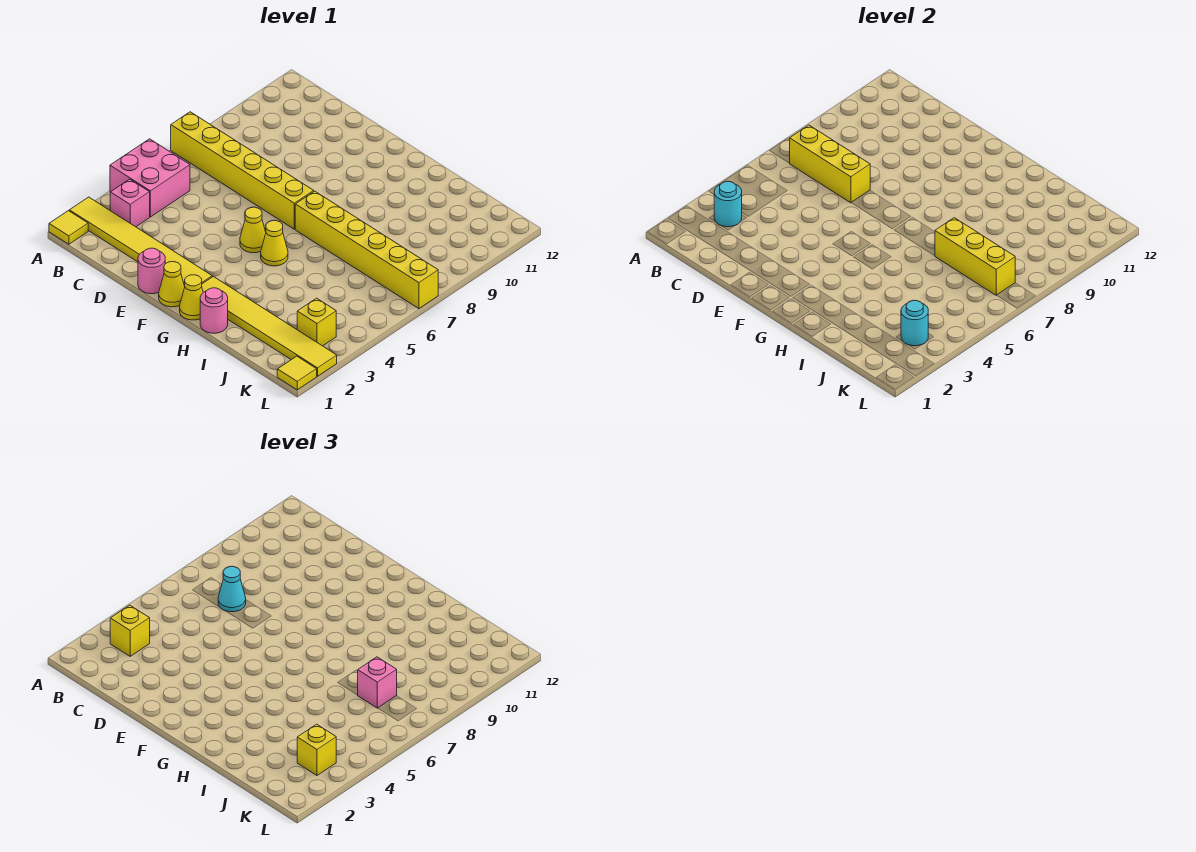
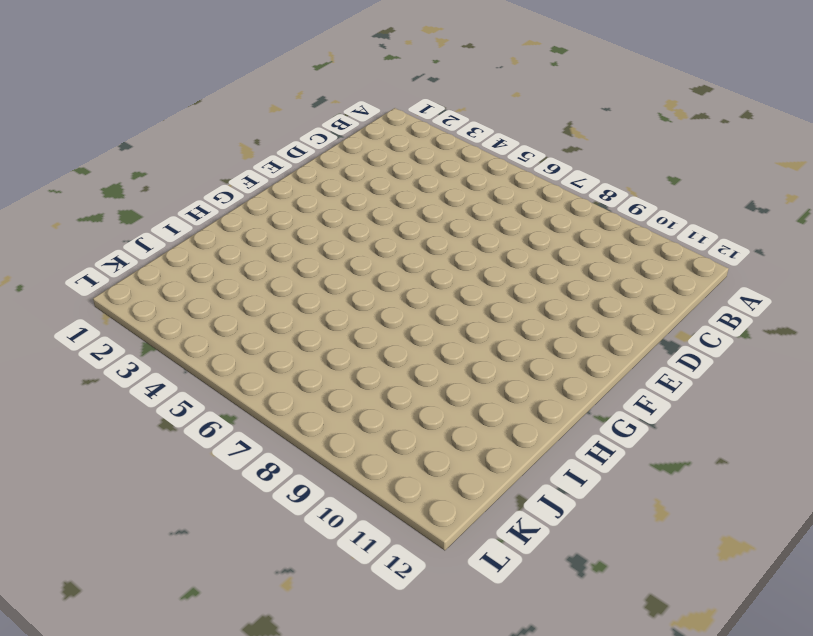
none -> yellow tile A1 level 1
none -> yellow tile A2:F2 level 1
none -> pink brick A4:B5 level 1

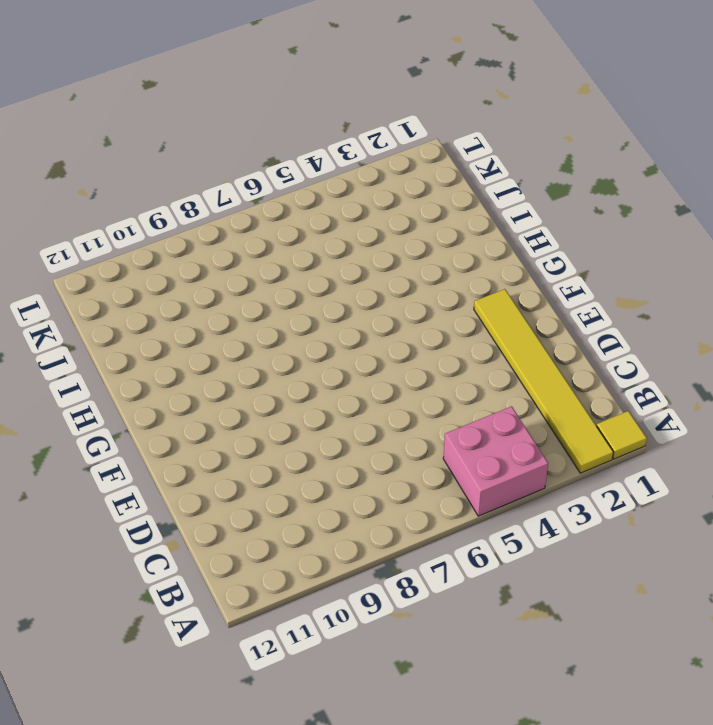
none -> yellow brick A7:F7 level 1
none -> pink brick B3 level 1
none -> pink round brick E1 level 1

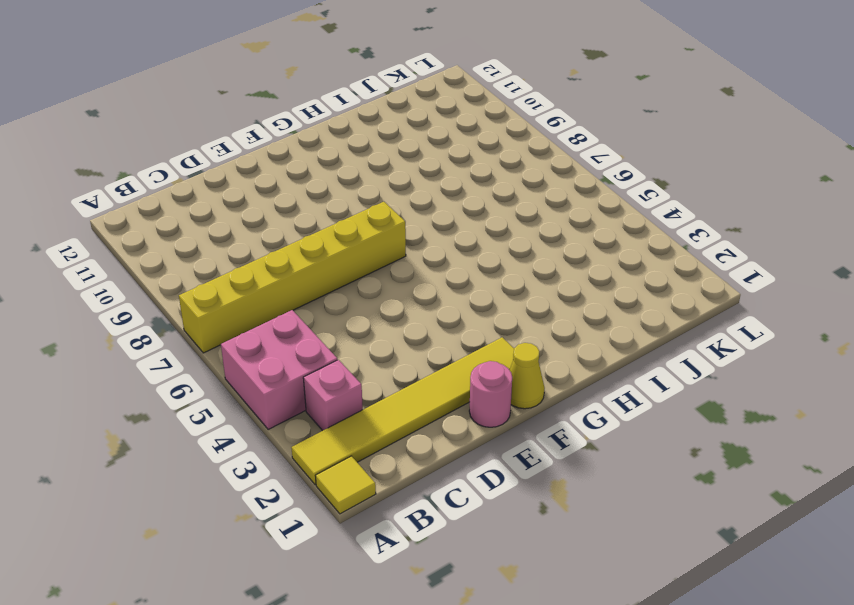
none -> yellow cone F5 level 1
none -> yellow cone G1 level 1
none -> yellow tile G2:L2 level 1

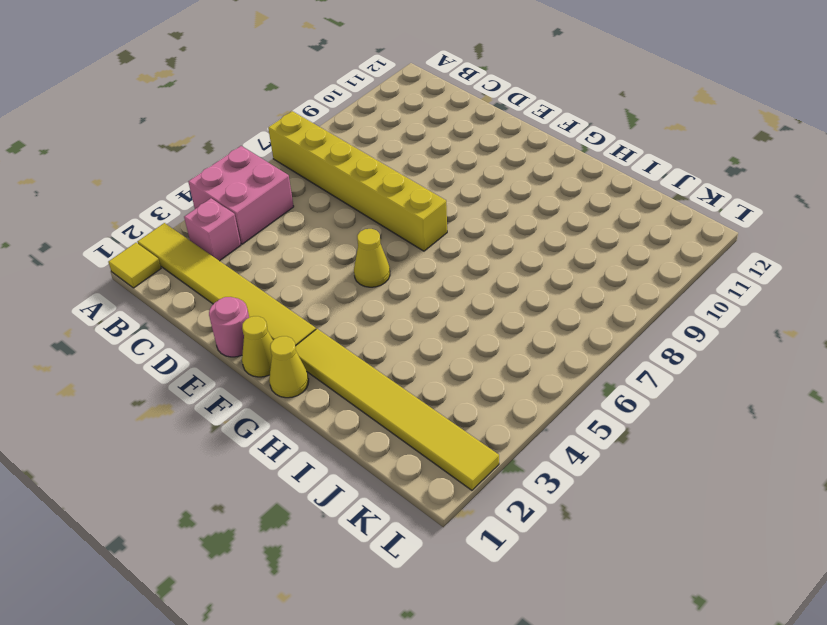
none -> yellow cone G5 level 1
none -> yellow brick G7:L7 level 1
none -> pink round brick H1 level 1

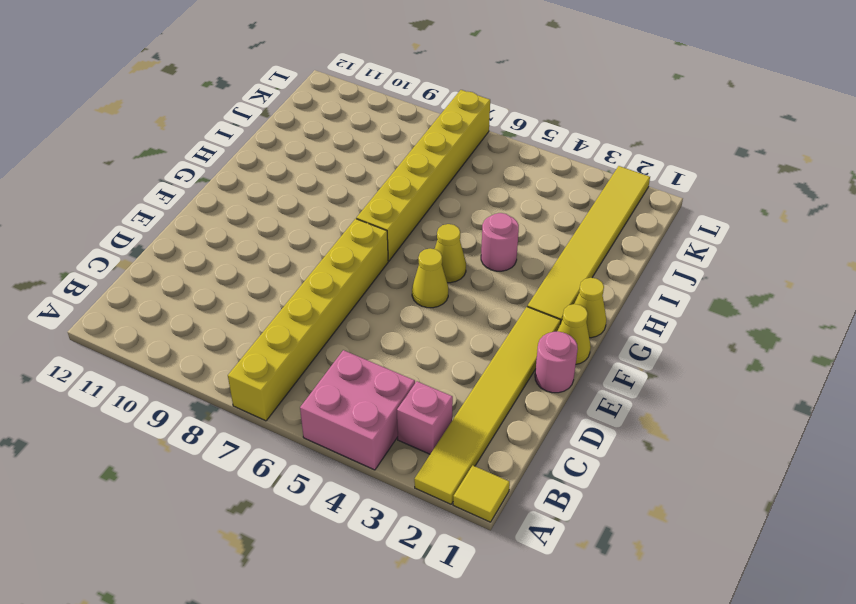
pink round brick H4 level 1 -> pink round brick H1 level 1
none -> yellow brick K3 level 1
none -> yellow tile L1 level 1
none -> cyan round brick B3 level 2

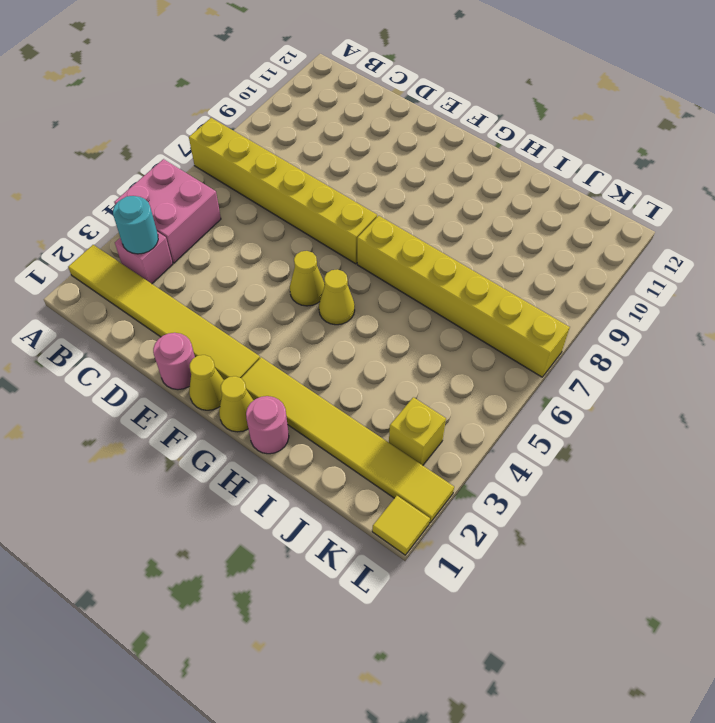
none -> yellow tile A1 level 1
none -> yellow brick B7:D7 level 2
none -> yellow brick I7:K7 level 2

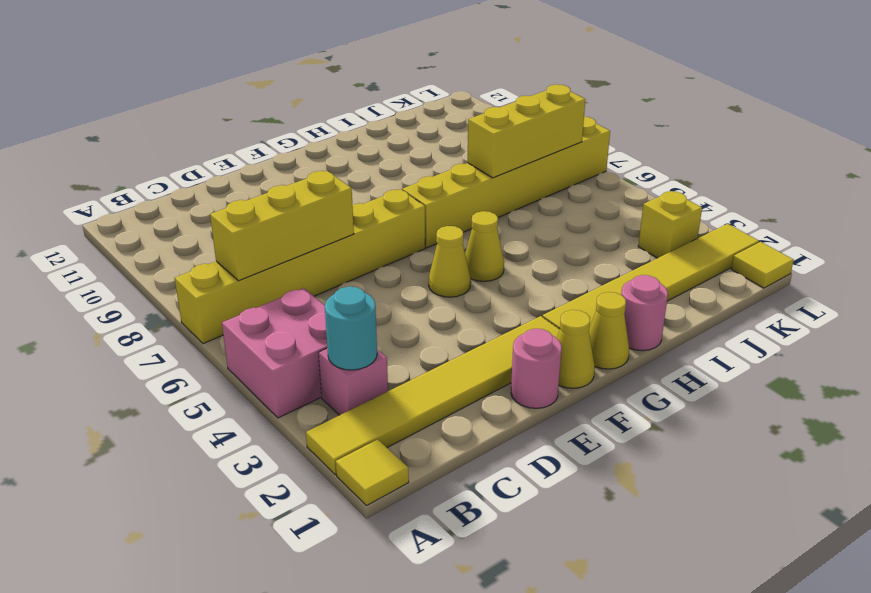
none -> cyan round brick K3 level 2
none -> yellow brick B3 level 3
none -> cyan cone C7 level 3

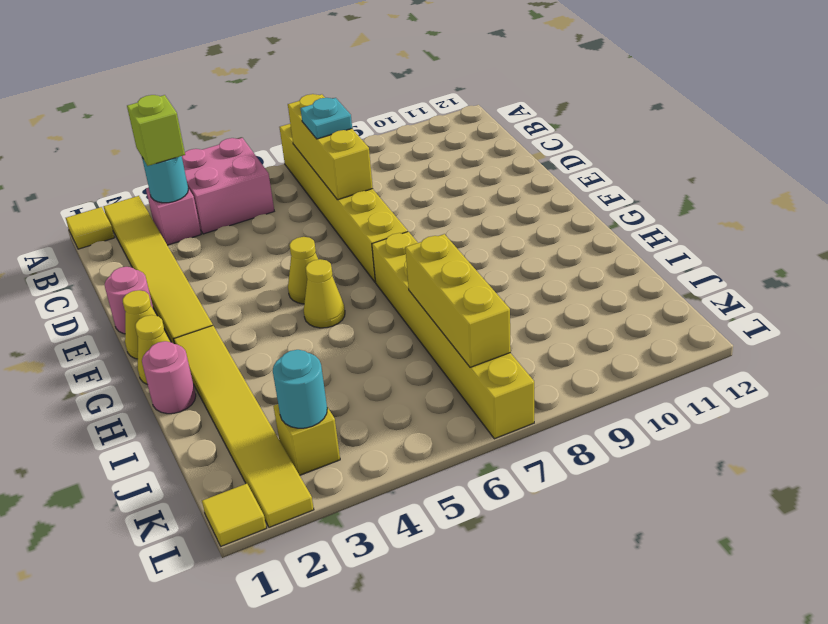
lime brick B3 level 3 -> yellow brick B3 level 3
cyan plate C7 level 3 -> cyan cone C7 level 3
none -> pink brick J7 level 3
none -> yellow brick K3 level 3

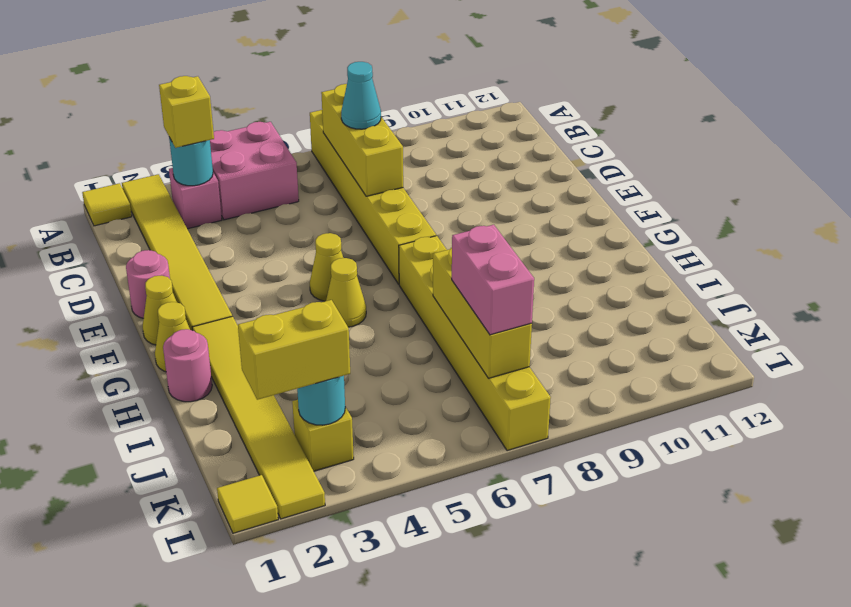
pink brick J7:K7 level 3 -> pink brick J7 level 3
yellow brick K2:K3 level 3 -> yellow brick K3 level 3

